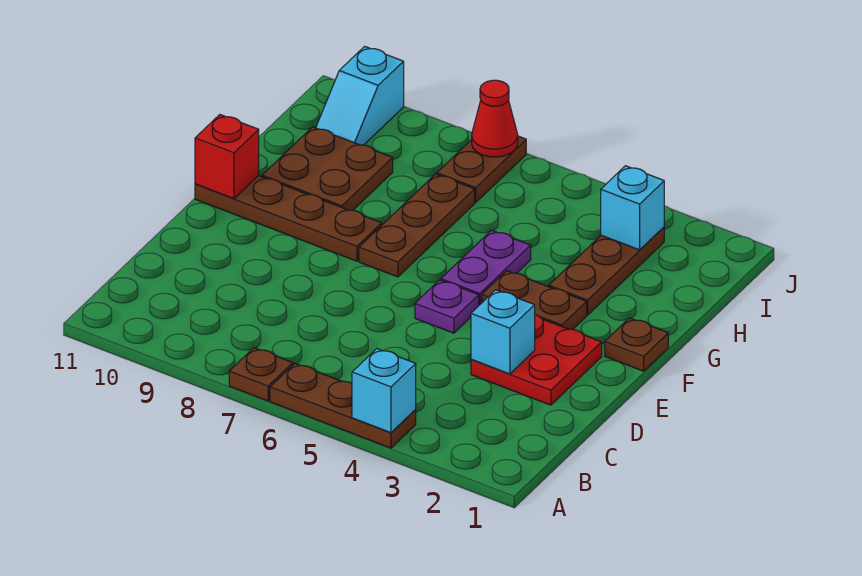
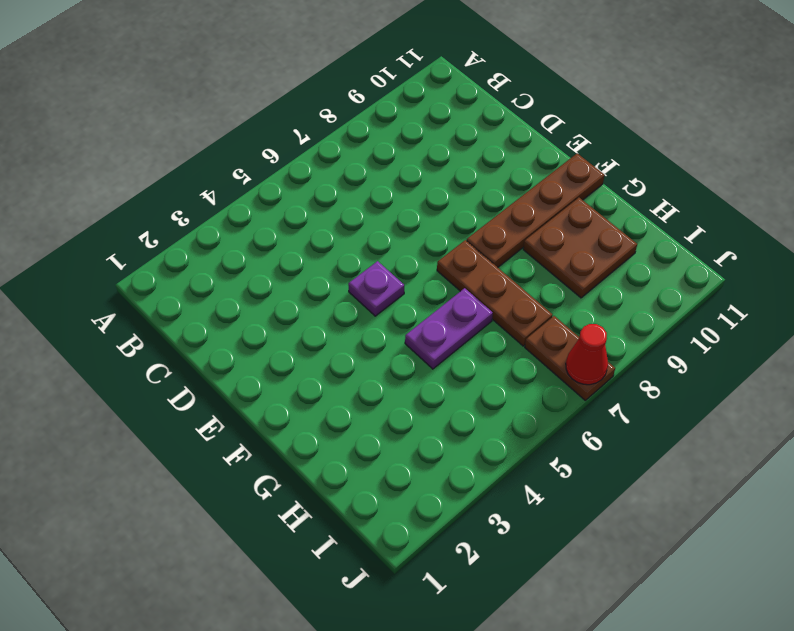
purple plate G5:G6 level 1 -> purple plate F5:G5 level 1
none -> brown plate A4:A6 level 1
none -> brown plate A7 level 1
none -> red plate D2:E3 level 1

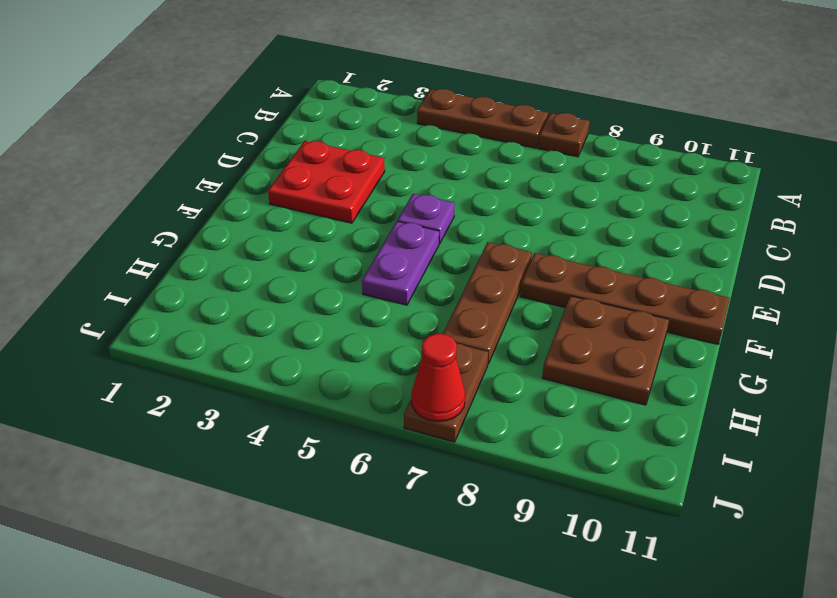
none -> brown plate F1 level 1
none -> brown plate F3:F4 level 1
none -> brown plate G3:I3 level 1

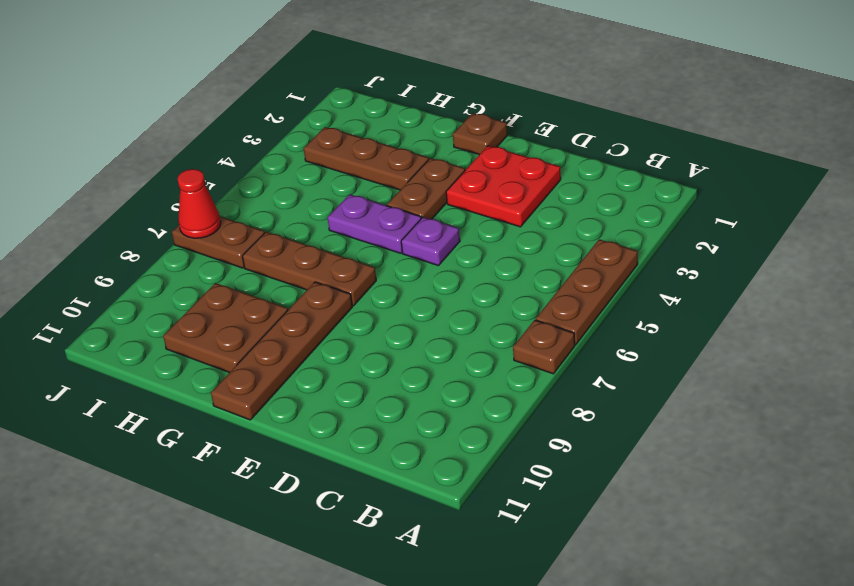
none -> cyan slope I10:J10 level 1 top J
none -> cyan brick A4 level 2
none -> cyan brick D3 level 2

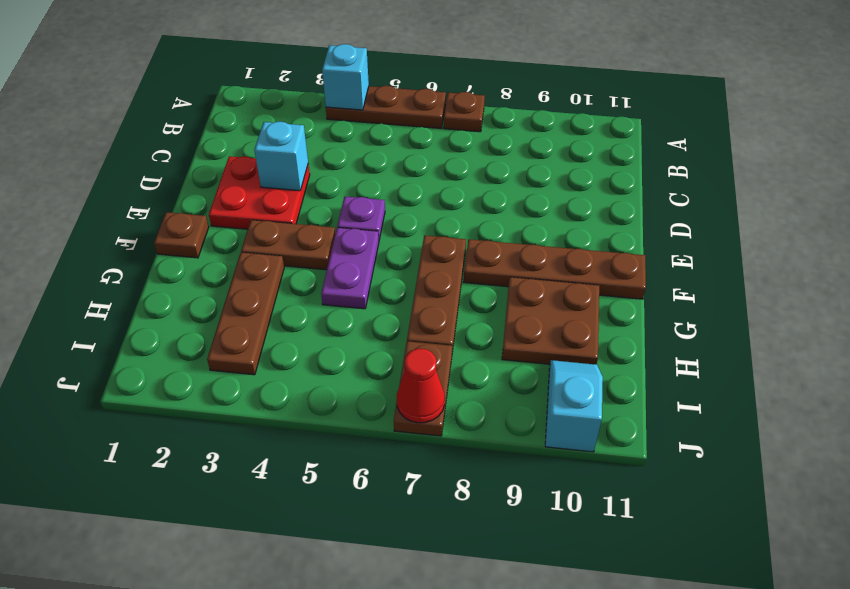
none -> red brick F11 level 2
none -> cyan brick I3 level 2

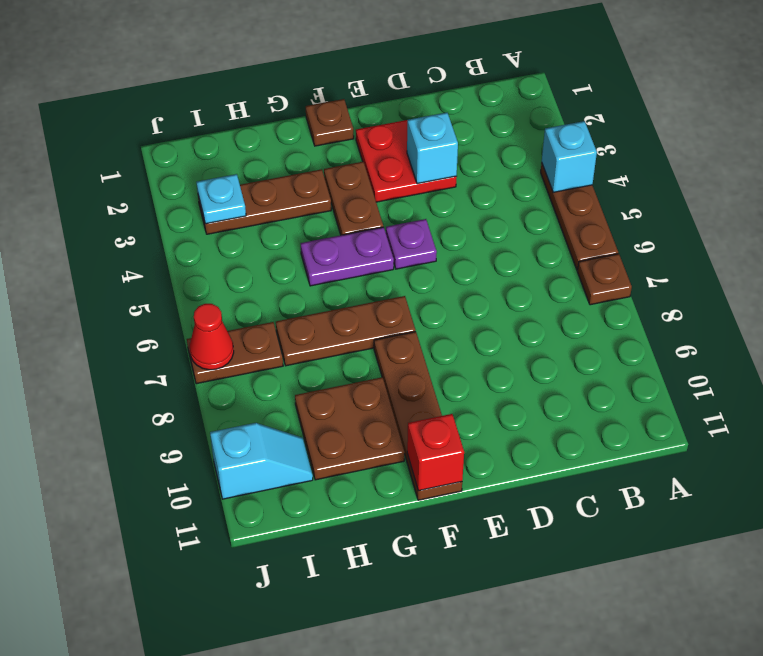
cyan plate I3 level 2 -> cyan brick I3 level 2

